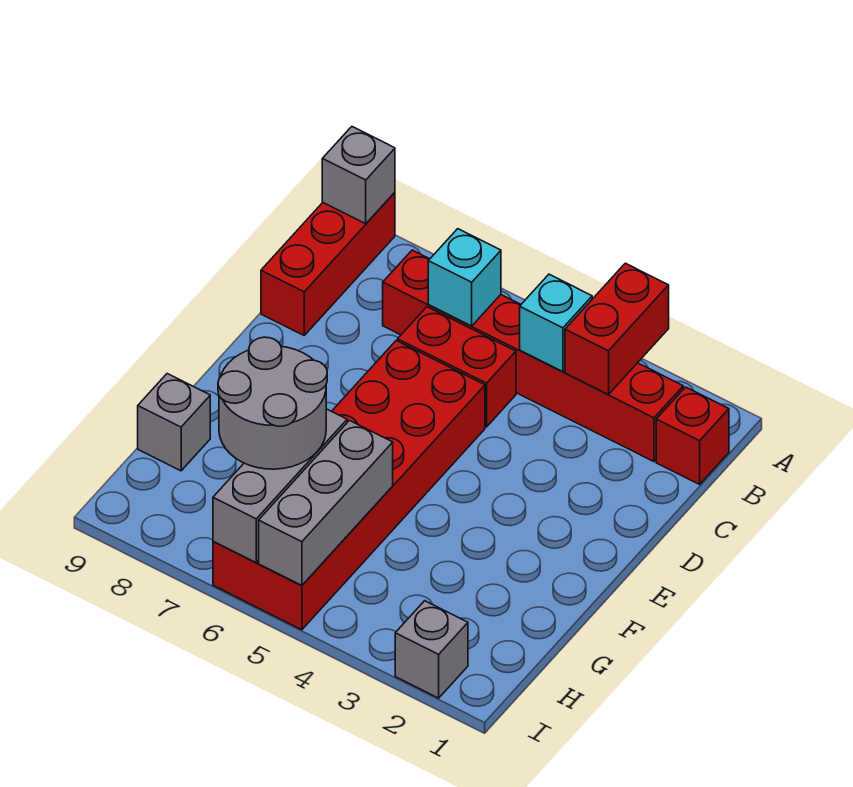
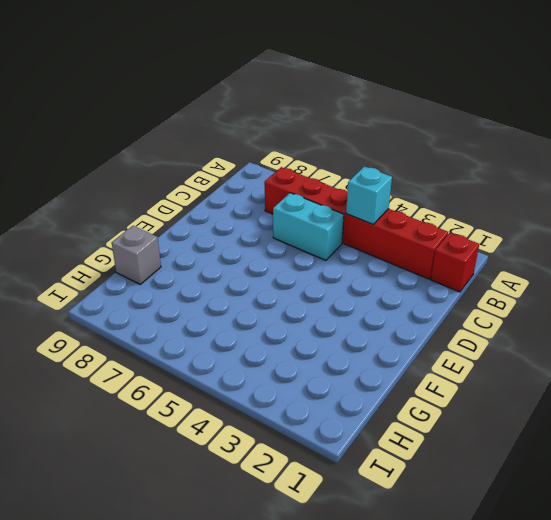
cyan brick C5:C6 level 1 -> red brick C5:C6 level 1
none -> red brick A9:C9 level 1
none -> red brick D5:I6 level 1
none -> grey brick I2 level 1

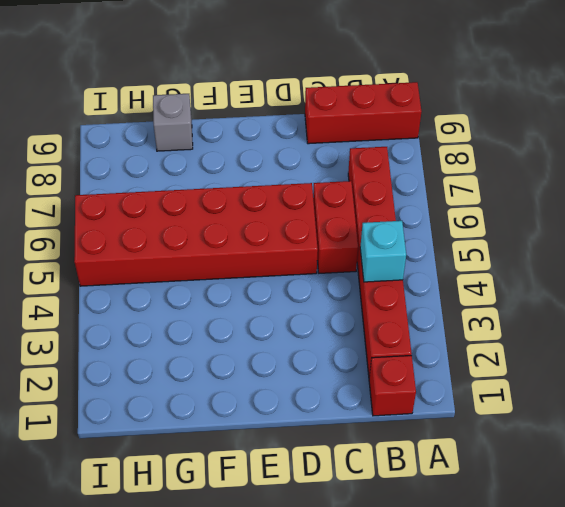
none -> grey brick I2 level 1
none -> red brick A3:B3 level 2
none -> grey brick A9 level 2

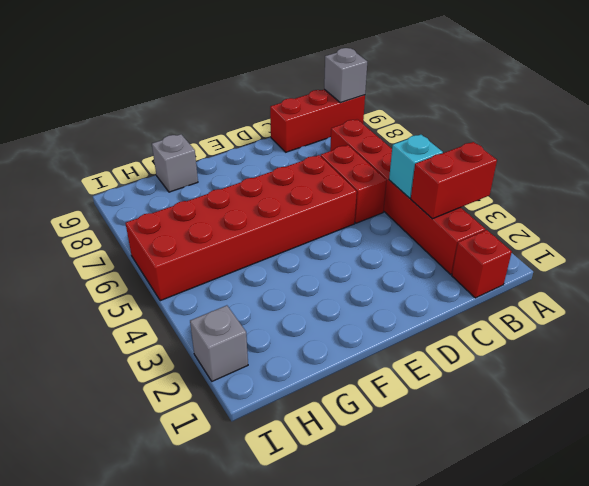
none -> cyan brick B6 level 2
none -> grey brick G5:I5 level 2
none -> grey brick G6:I6 level 2

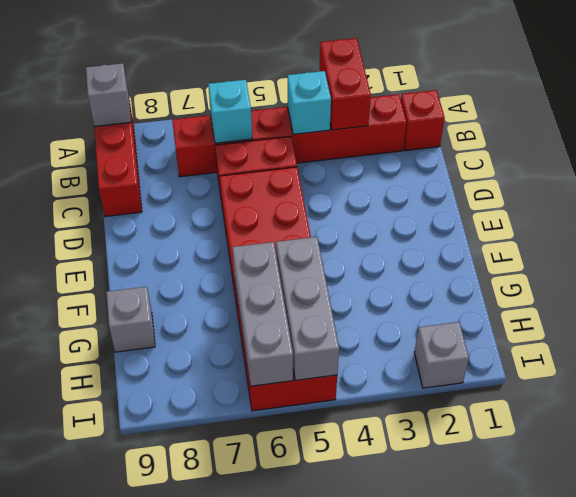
none -> grey round brick G6:H7 level 3

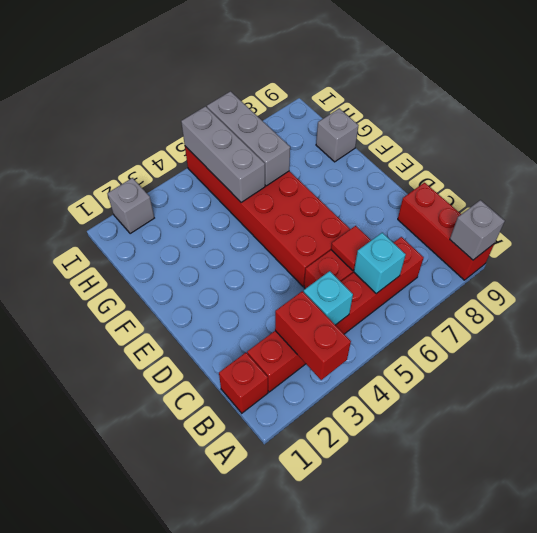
red tile C6 level 2 -> none
none -> grey round brick G6:H7 level 3

